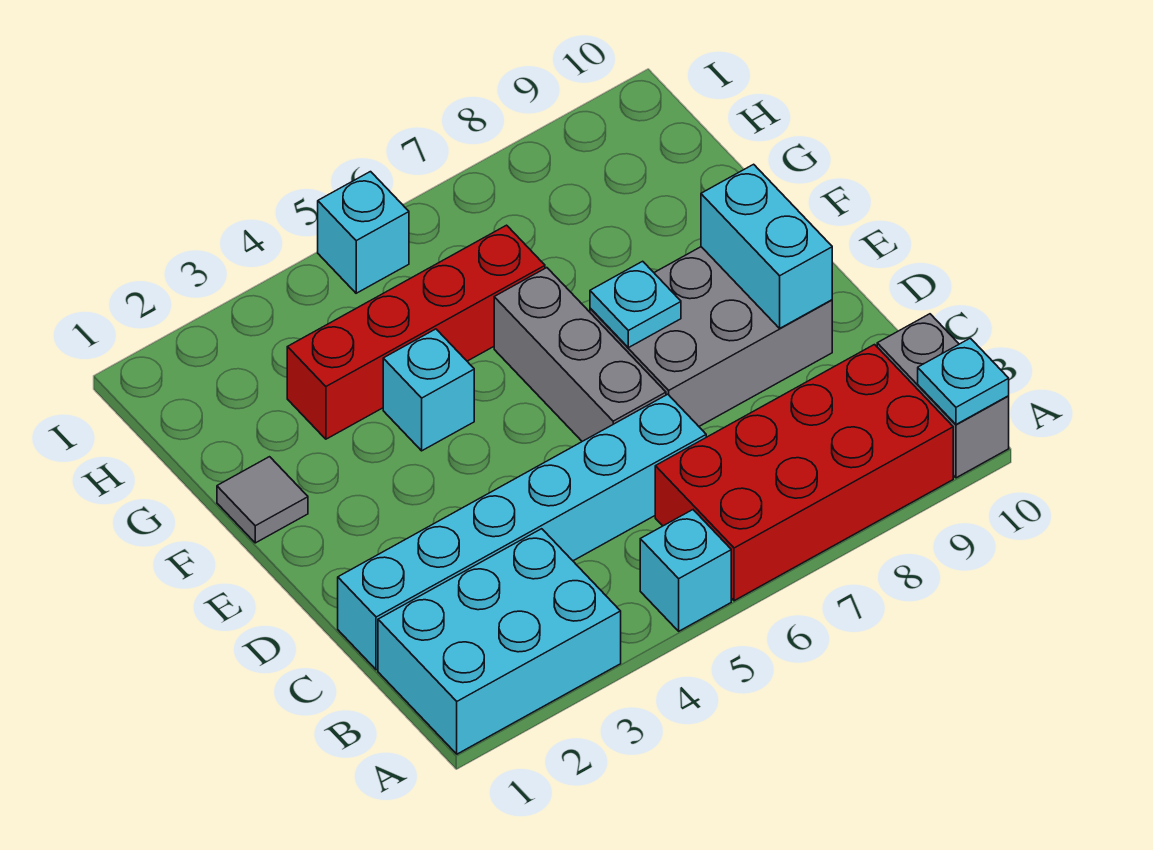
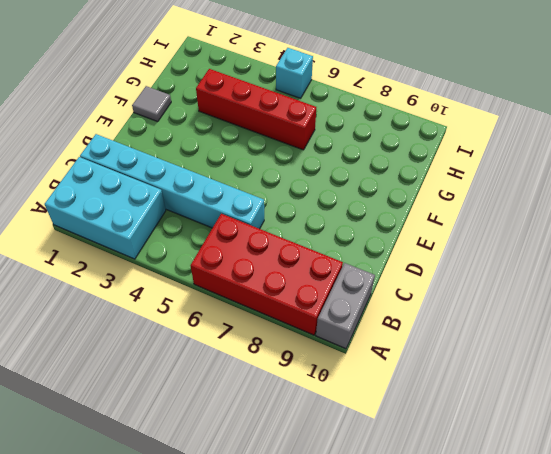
none -> cyan brick A5 level 1
none -> grey brick D6:F6 level 1
none -> grey brick D7:E9 level 1

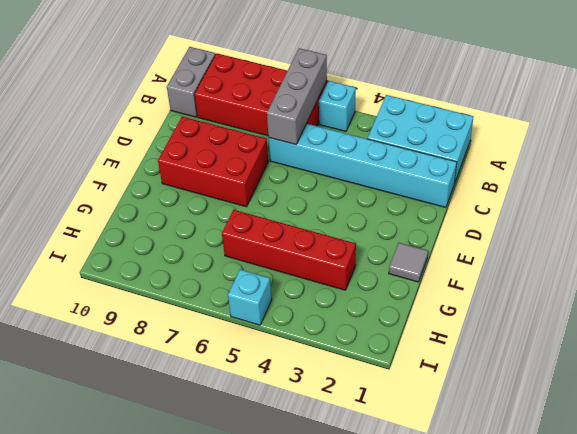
grey brick A6:C6 level 2 -> grey brick D6:F6 level 1
red brick D7:E9 level 1 -> grey brick D7:E9 level 1
none -> cyan brick F4 level 1
none -> cyan plate A10 level 2
none -> cyan brick D9:E9 level 2

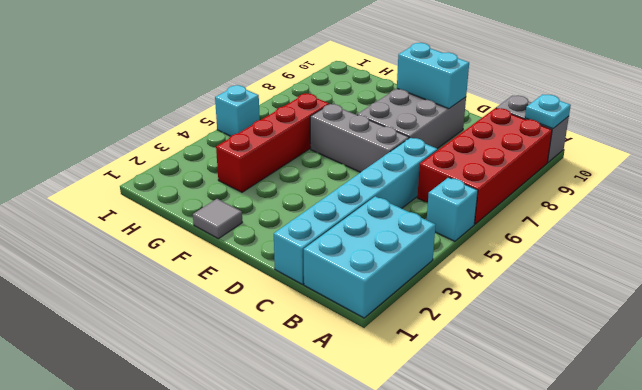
none -> cyan brick F4 level 1
none -> cyan plate E7 level 2

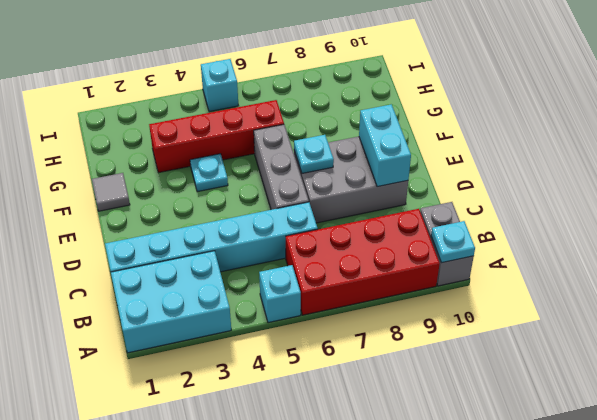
cyan plate F4 level 1 -> cyan brick F4 level 1

